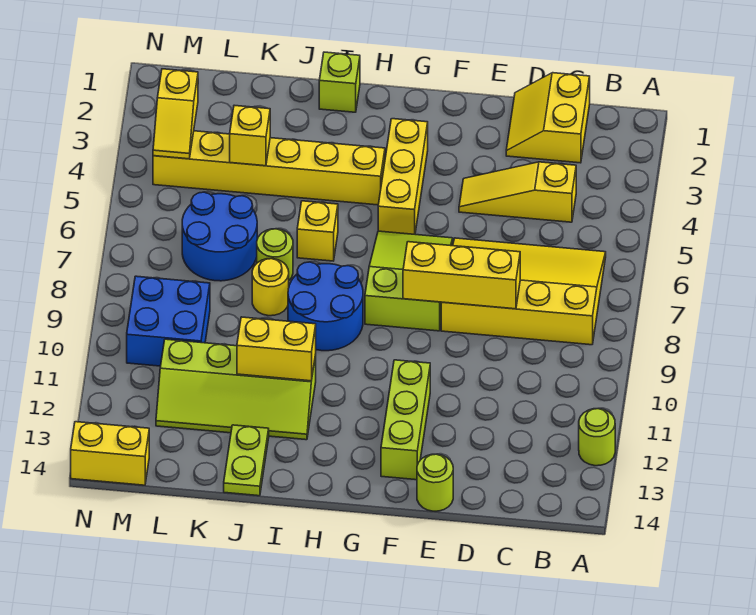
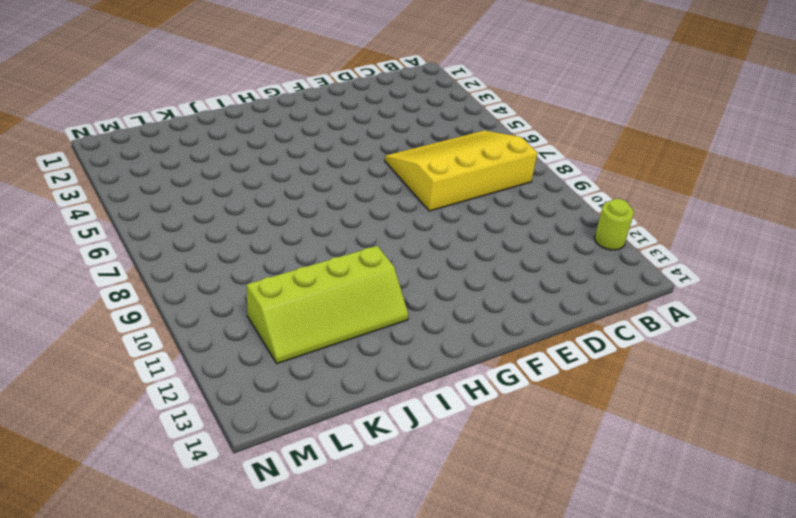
none -> yellow slope C1:D2 level 1 top C
none -> yellow slope C4:E4 level 1 top C
none -> lime round brick E14 level 1

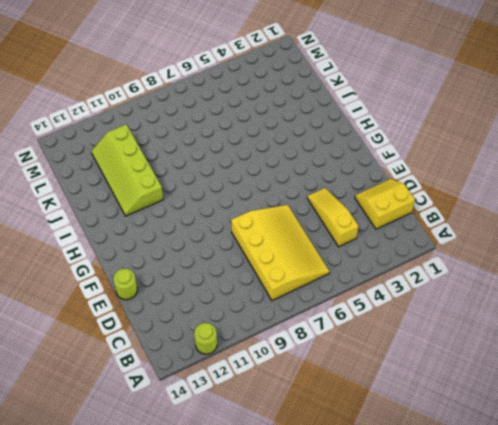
none -> lime slope F6:G8 level 1 top 8
none -> lime brick F11:F13 level 1
none -> yellow brick G3:G5 level 1

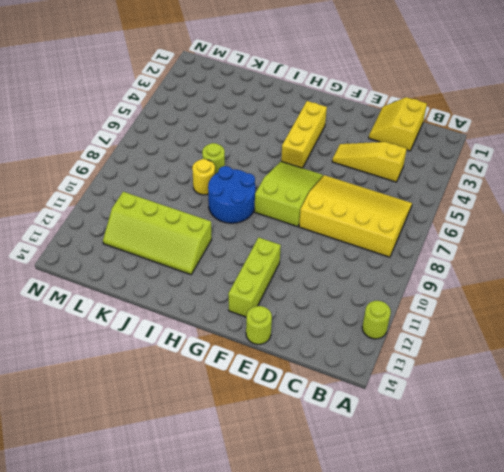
none -> yellow brick H4:M4 level 1
none -> lime brick I1 level 1
none -> yellow brick I6 level 1

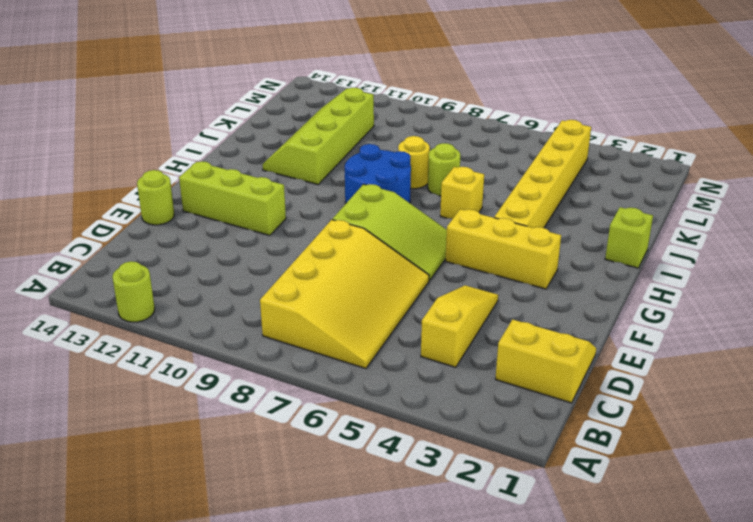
none -> lime plate J13:J14 level 1
none -> blue round brick K6:L7 level 1
none -> blue brick L9:M10 level 1

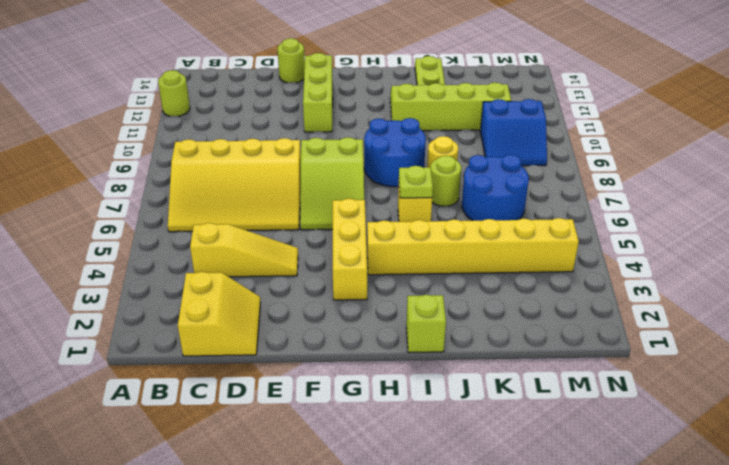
lime plate I6 level 2 -> none
blue slope L9:M10 level 1 top 10 -> blue brick L9:M10 level 1
none -> yellow brick M14:N14 level 1
none -> yellow brick D8:F8 level 2
none -> yellow brick I11:J11 level 2

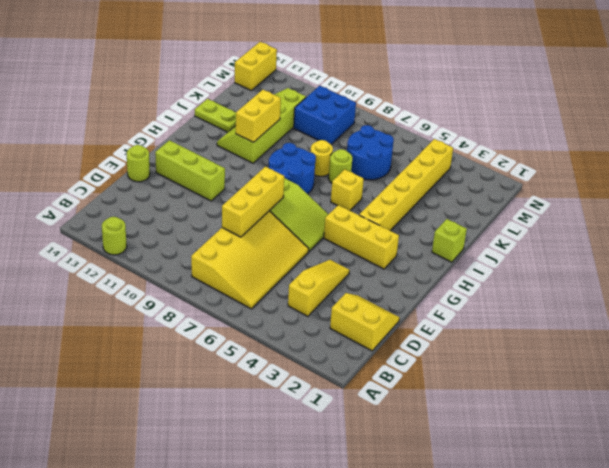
none -> yellow brick K4 level 2
none -> yellow slope M3:M4 level 2 top 3

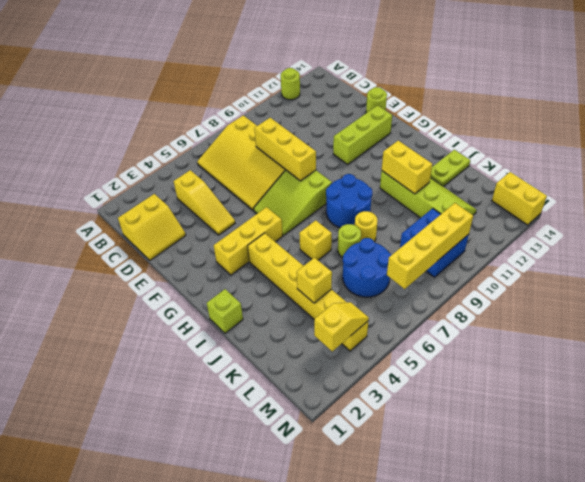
yellow brick M7:M10 level 2 -> none

